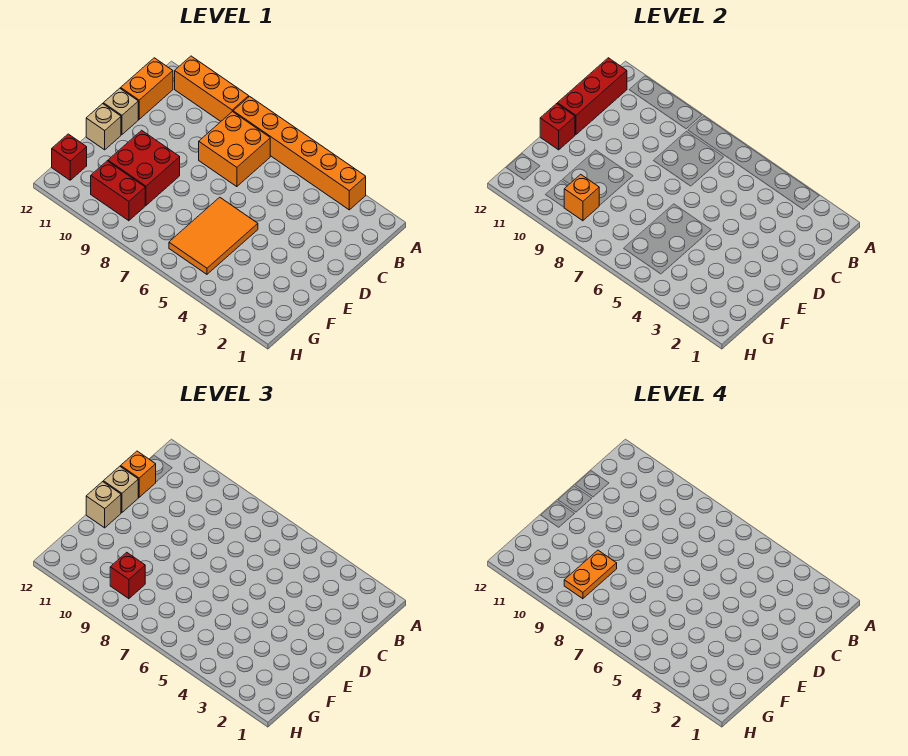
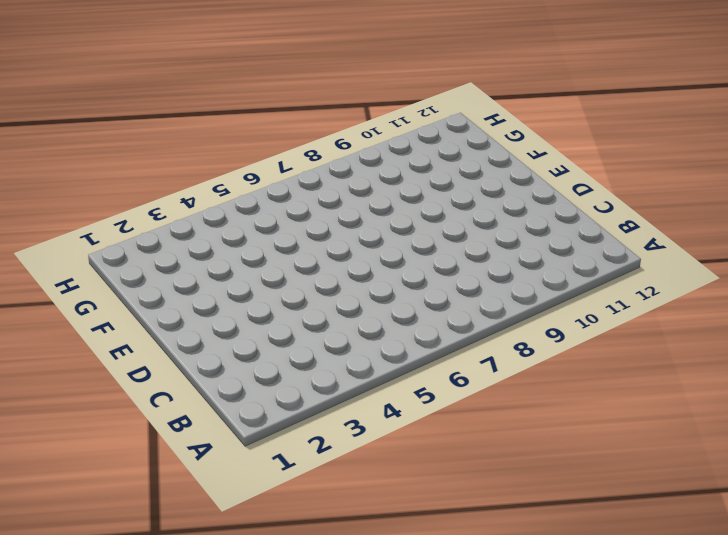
none -> orange brick A3:A8 level 1
none -> orange brick A9:A11 level 1
none -> orange brick B7:C8 level 1

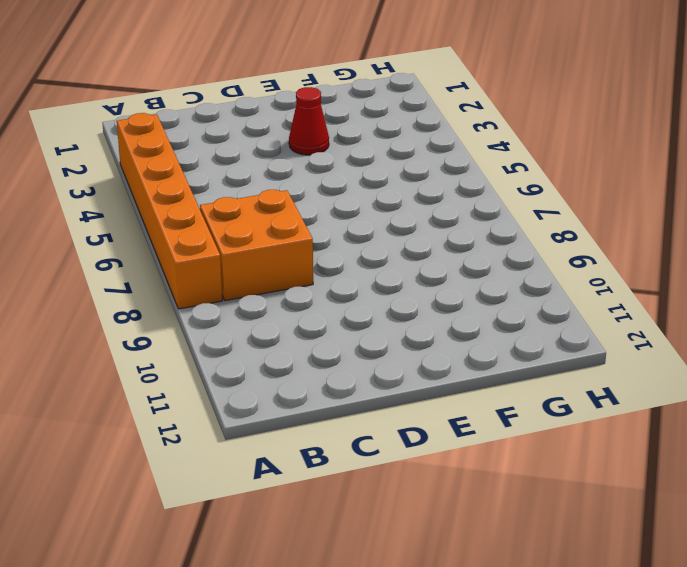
red cone E3 level 1 -> none
none -> orange brick A9:A11 level 1
none -> orange brick B12:C12 level 1
none -> tan brick D12 level 1

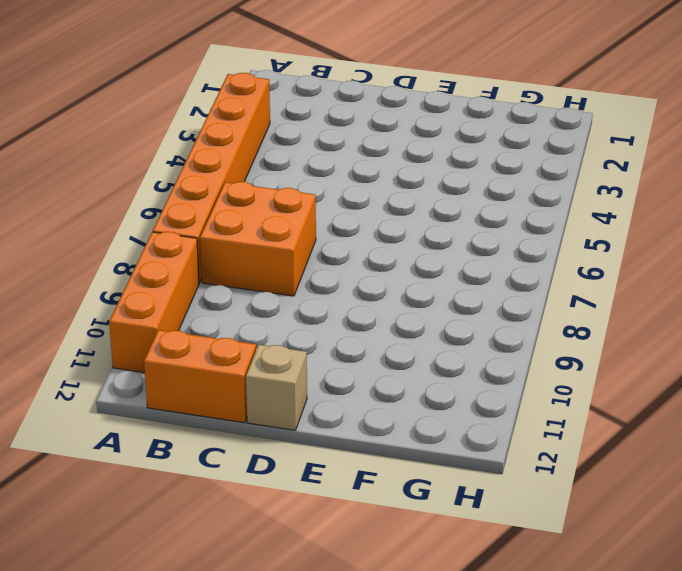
none -> orange tile E5:G6 level 1
none -> red brick E9:F10 level 1
none -> tan brick E12 level 1

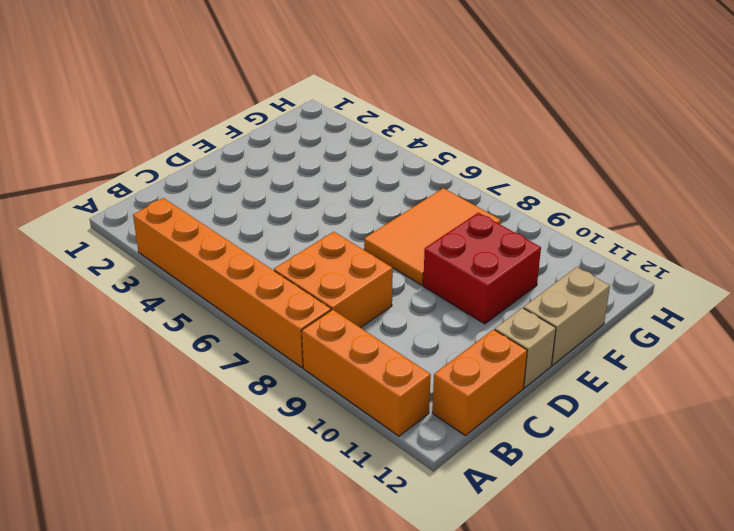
orange tile E7:G8 level 1 -> orange tile E5:G6 level 1
tan brick E12:F12 level 1 -> tan brick E12 level 1
none -> red brick G9:G10 level 1
none -> red brick G12 level 1
none -> red brick B12:D12 level 2

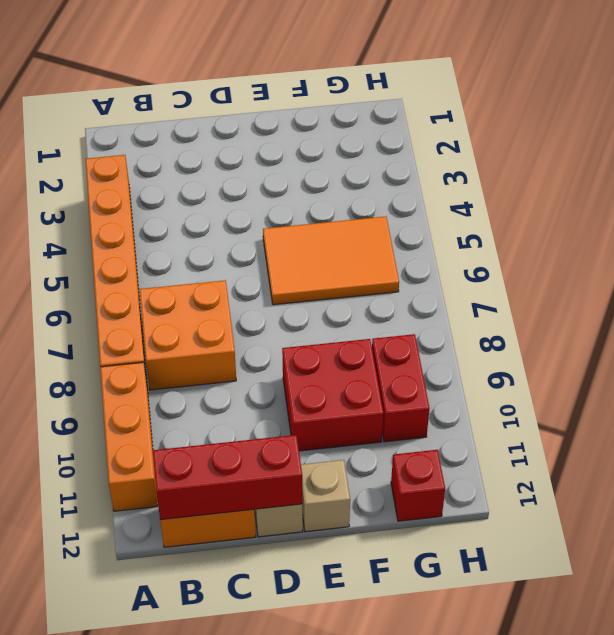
none -> red brick E12 level 2
none -> orange brick G9 level 2
none -> orange brick C12 level 3

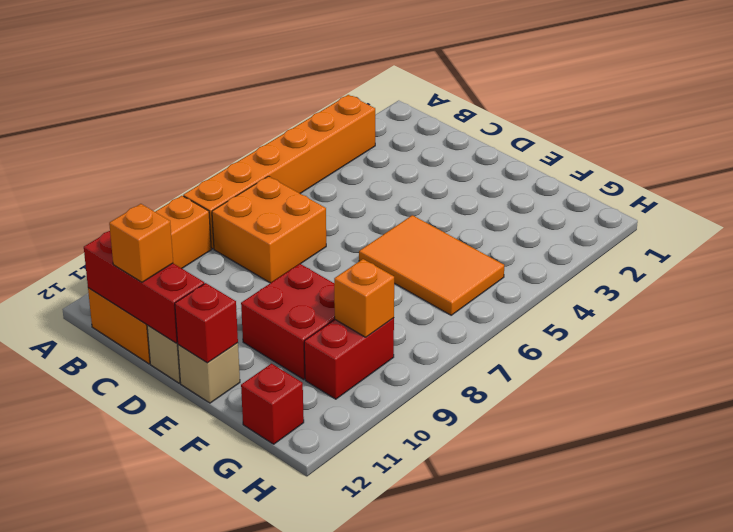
none -> tan brick D12 level 3
none -> tan brick E12 level 3
none -> red brick G9 level 3

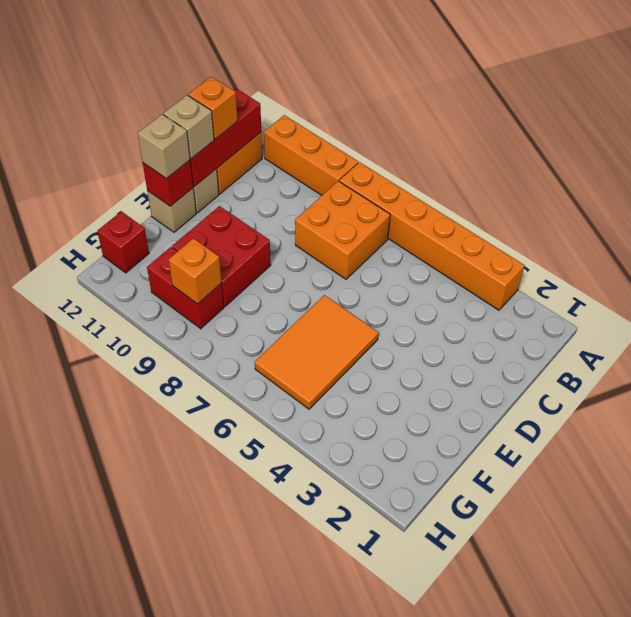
none -> red brick G9 level 3
none -> orange plate F9:G9 level 4

